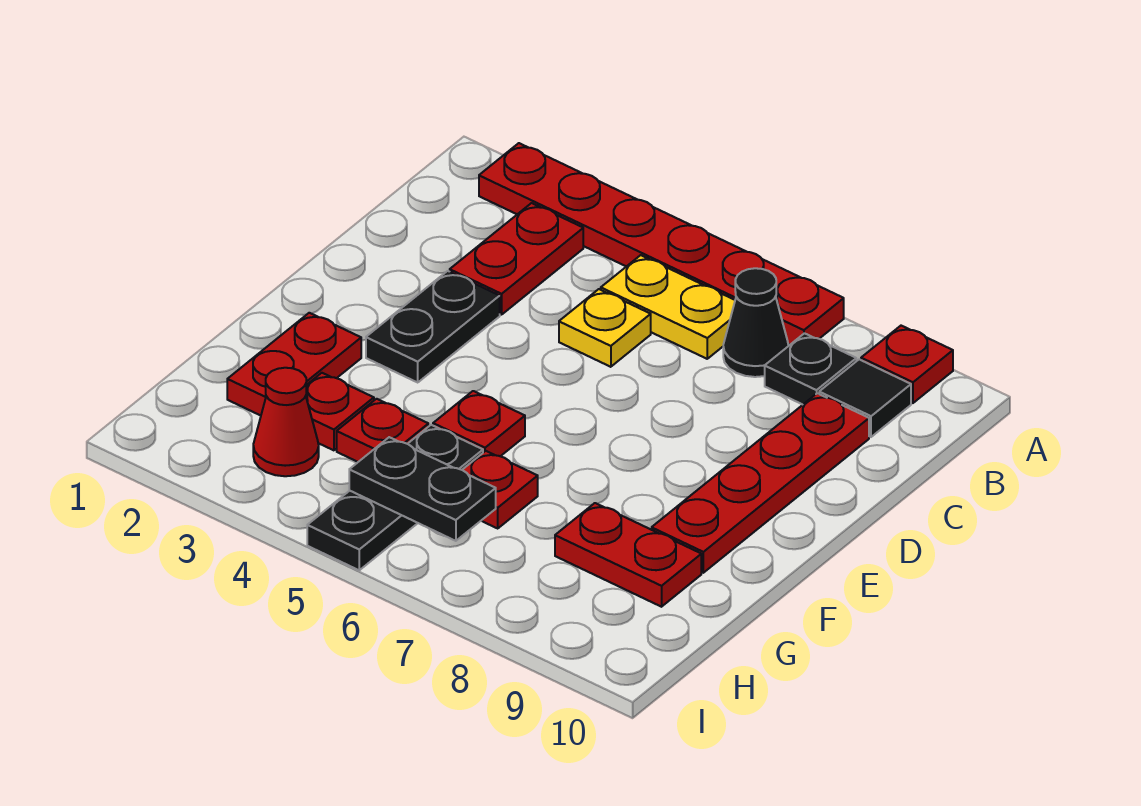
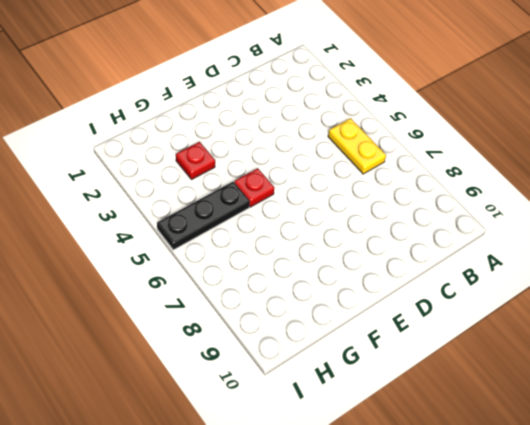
none -> red plate A2:A7 level 1
none -> red plate A9 level 1
none -> red plate B3:C3 level 1

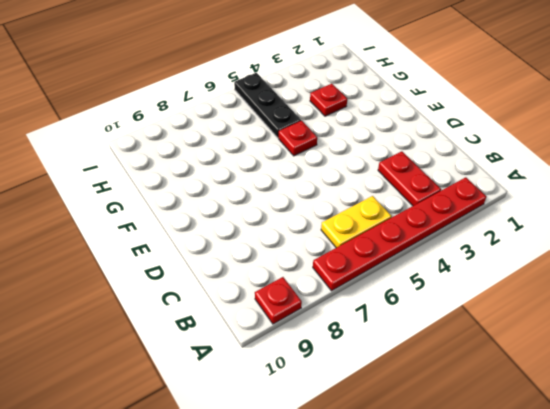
none -> black cone B7 level 1
none -> black plate B8 level 1
none -> black tile B9 level 1

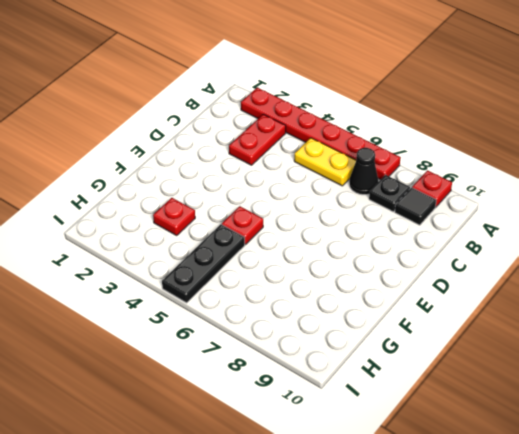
none -> yellow plate C5 level 1
none -> red plate C9:F9 level 1
none -> black plate D3:E3 level 1

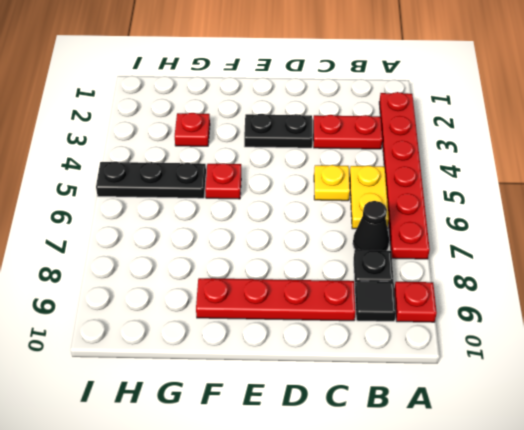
none -> red plate F2:G2 level 1
none -> red plate G4 level 1
none -> red plate G6 level 1

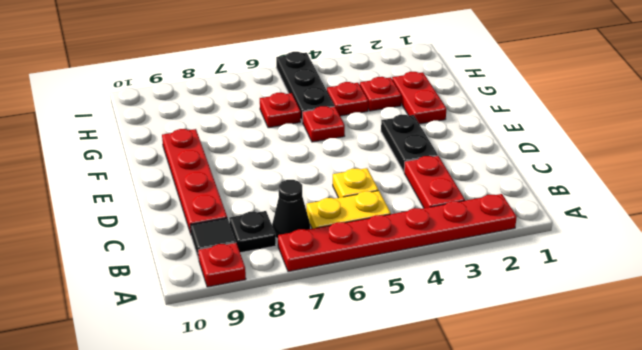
none -> red plate G8:G9 level 1
none -> red cone H3 level 1
none -> black plate H5:H6 level 2

